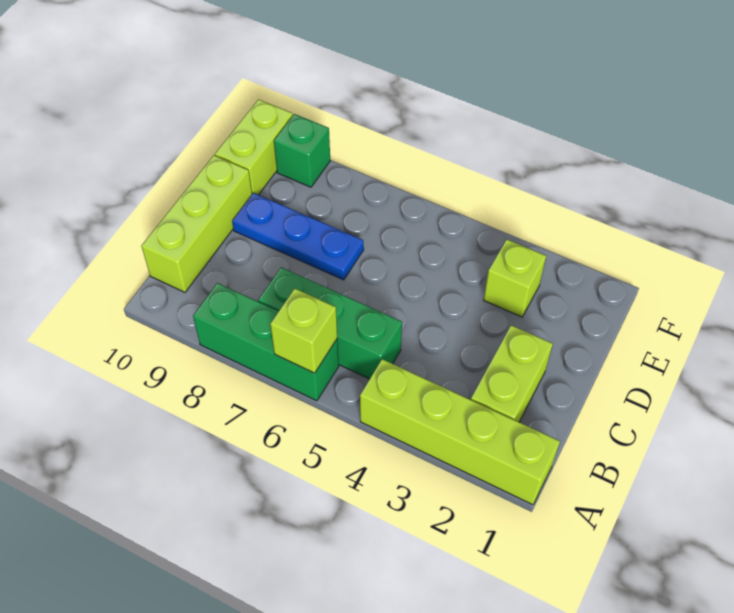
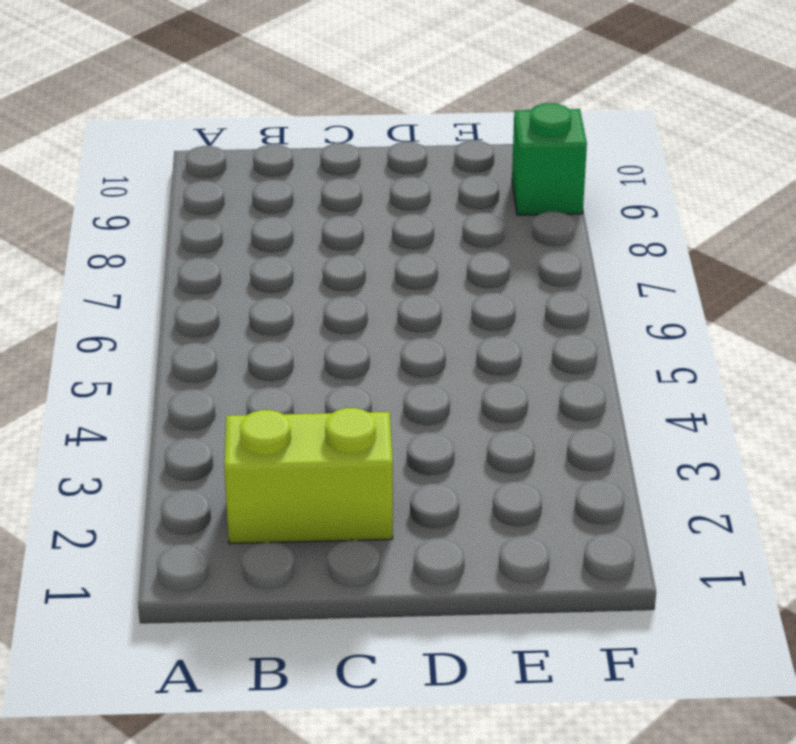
none -> lime brick A1:A4 level 1
none -> green brick A6:A8 level 1

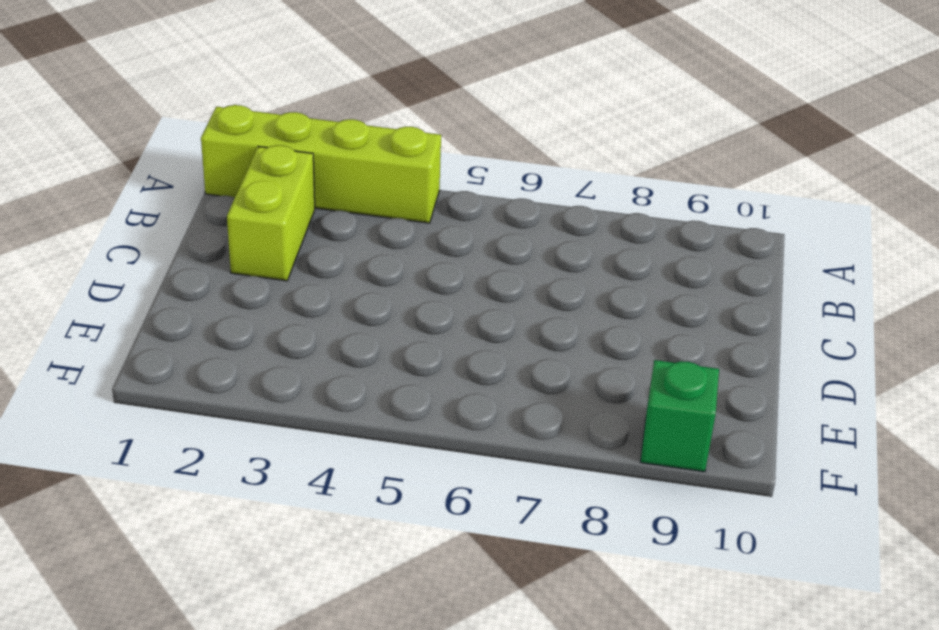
none -> green brick A6:A8 level 1
none -> green brick B5:B7 level 1

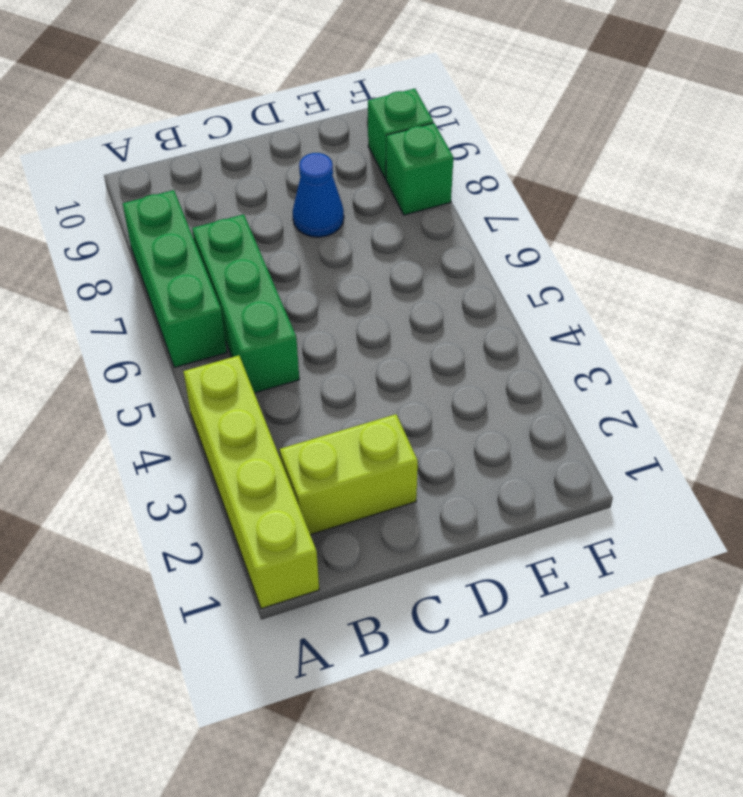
blue cone D8 level 1 -> blue plate D7:D9 level 1
green brick F8 level 1 -> none
none -> lime brick B10:D10 level 1
none -> lime brick E3 level 1

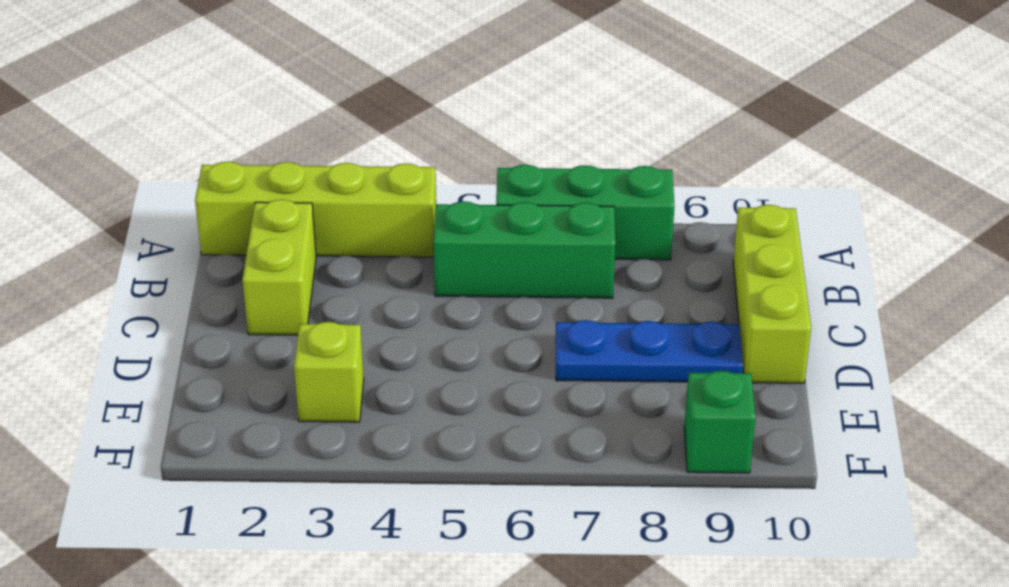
none -> lime brick E10:F10 level 1
none -> lime brick A6 level 2

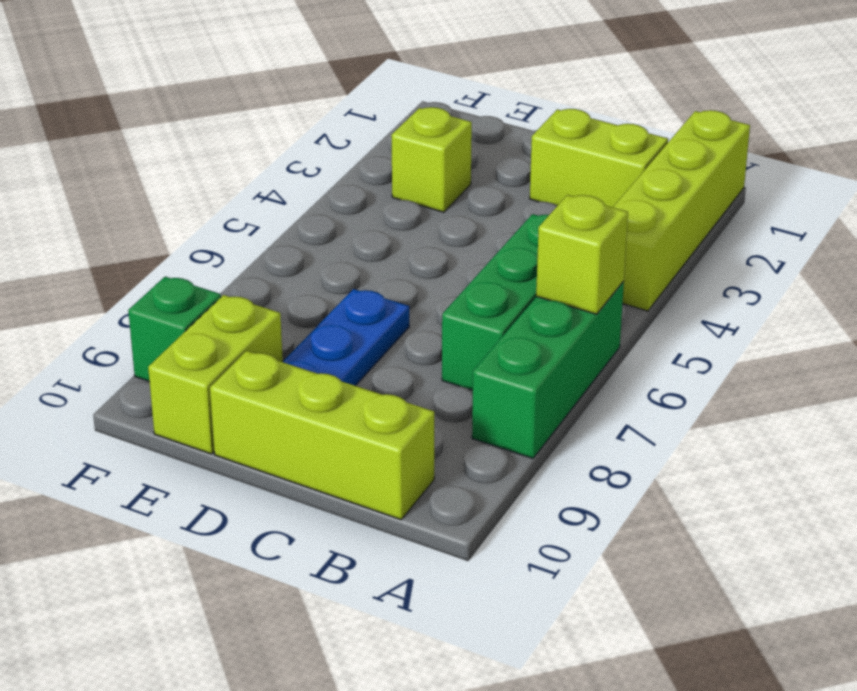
lime brick E9:E10 level 1 -> lime brick E10:F10 level 1

